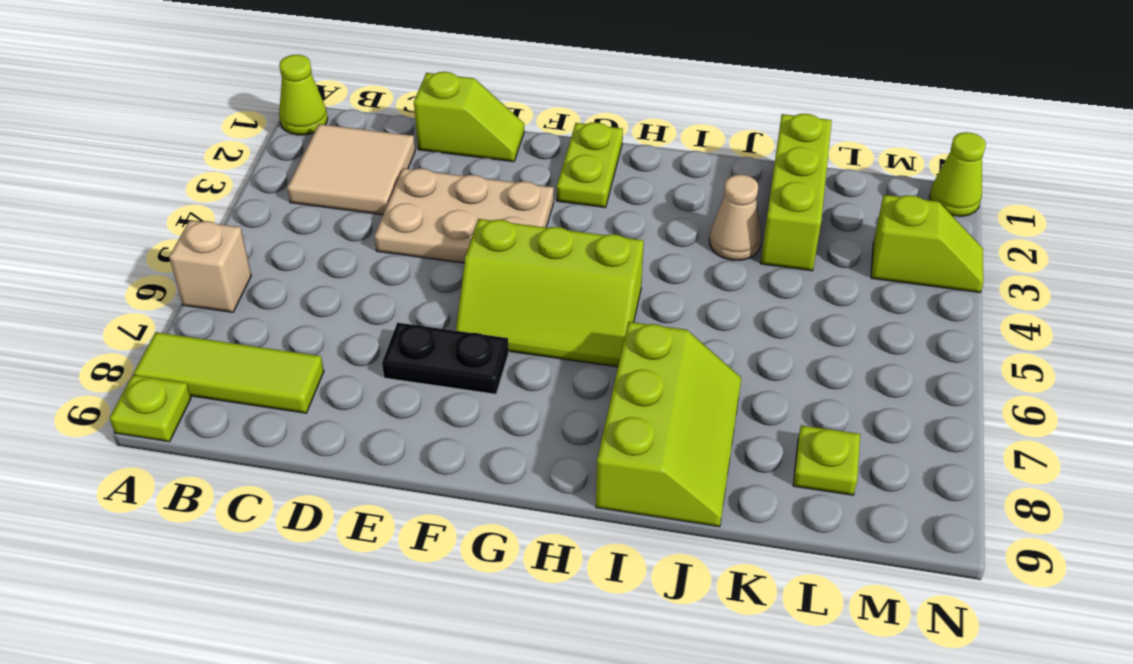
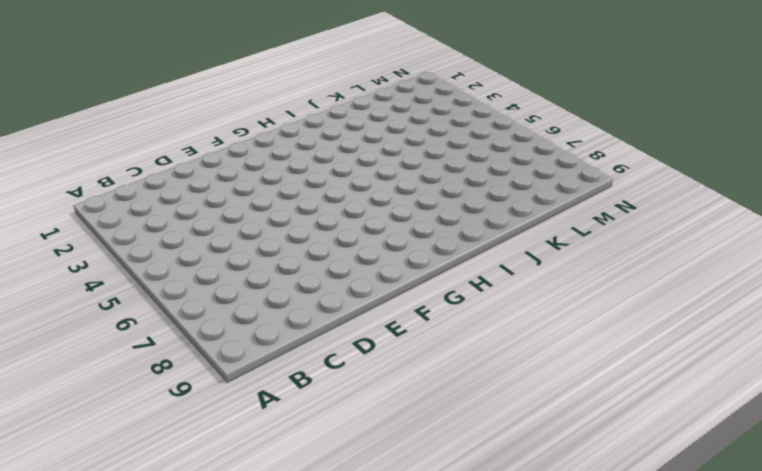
none -> lime cone A1 level 1
none -> tan brick A6 level 1
none -> lime tile A8:C8 level 1

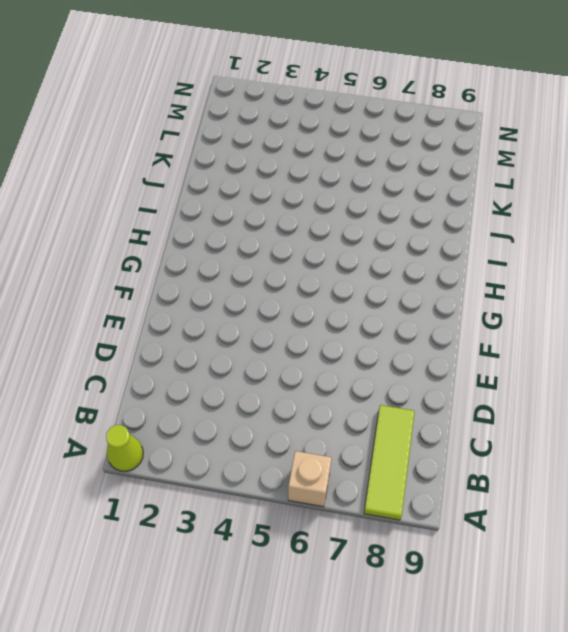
none -> lime plate A9 level 1
none -> tan tile B2:C3 level 1
none -> lime slope D1:E1 level 1 top D

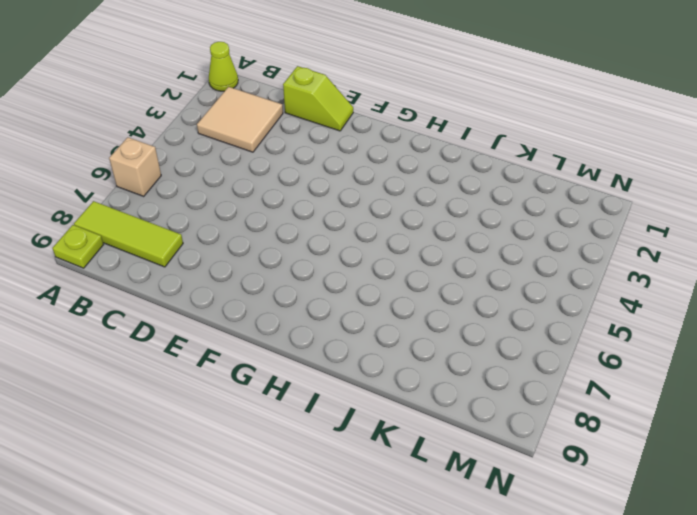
none -> tan plate D3:F4 level 1
none -> black plate E7:F7 level 1
none -> lime slope F5:H6 level 1 top 5

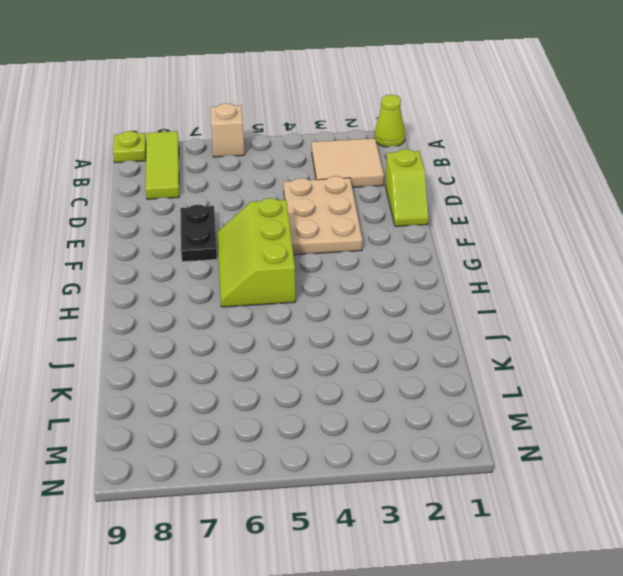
none -> lime plate G1:G2 level 1
none -> lime slope I7:J9 level 1 top I
none -> tan cone J3 level 1

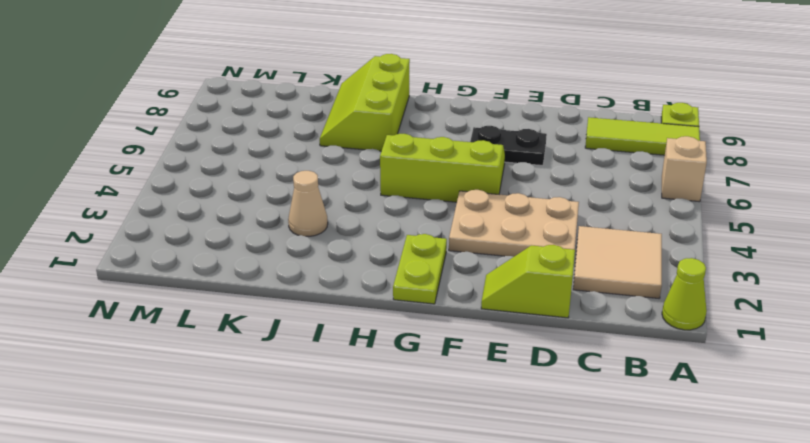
none -> lime brick K1:K3 level 1
none -> lime plate L8 level 1
none -> lime slope M3:N3 level 1 top M

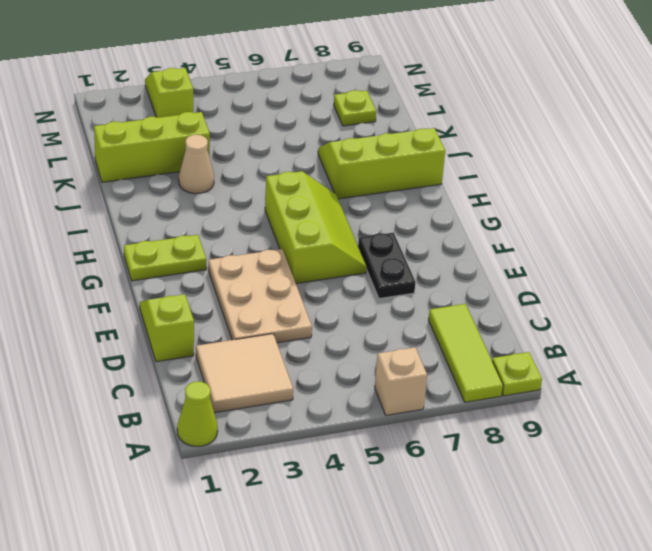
none -> lime cone N1 level 1

